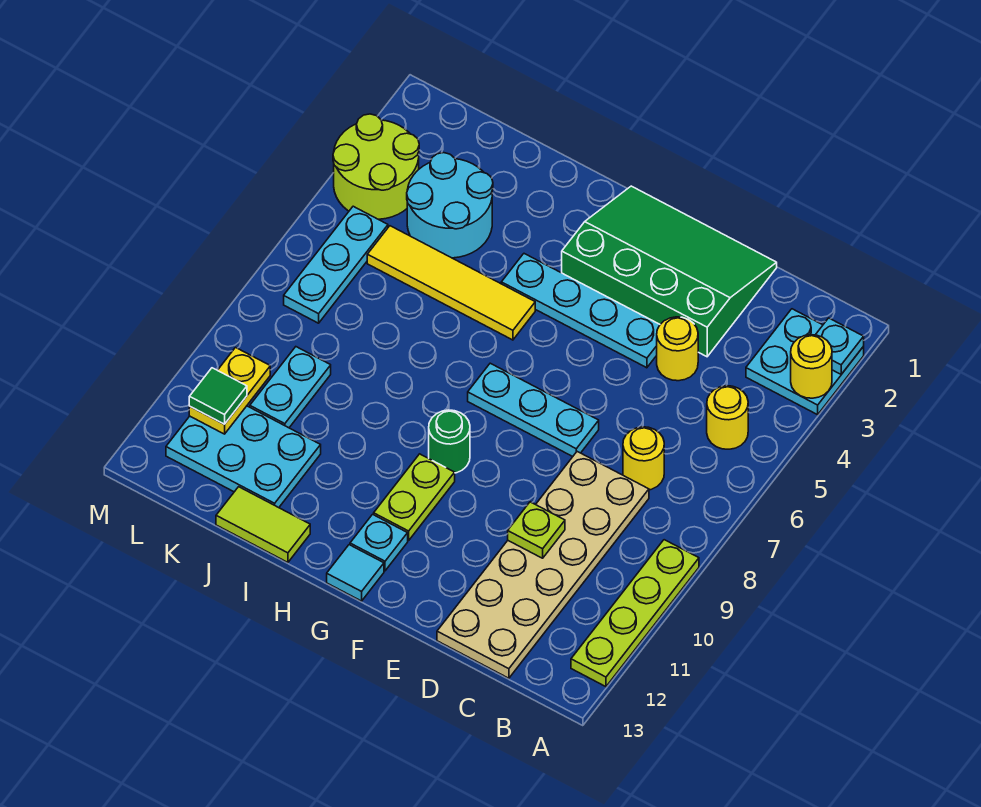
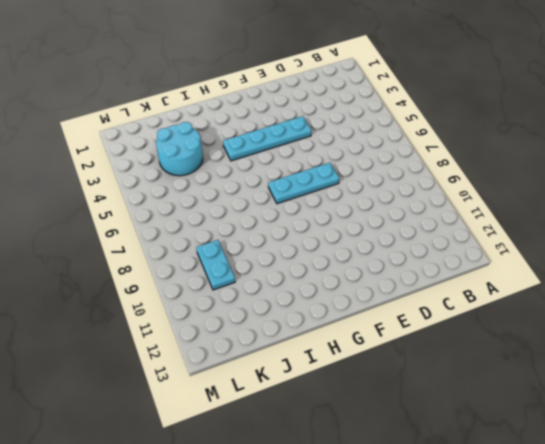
none -> cyan plate A2:B3 level 1
none -> lime plate A9:A12 level 1
none -> yellow round brick B5 level 1

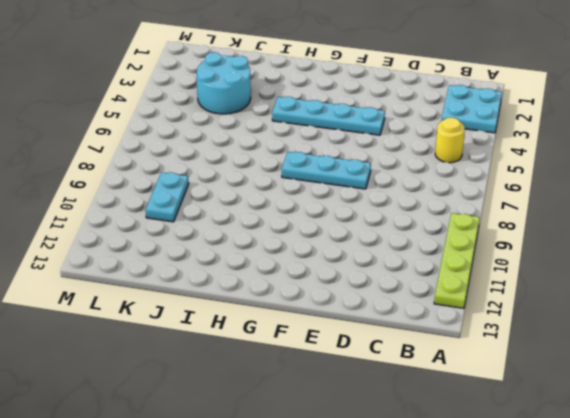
none -> yellow round brick C7 level 1
none -> tan plate C8:D13 level 1
none -> green slope D1:G3 level 1 top 3

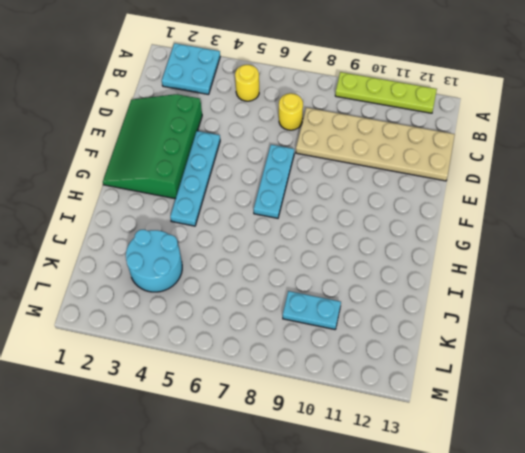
none -> yellow round brick D4 level 1
none -> green round brick G9 level 1
none -> lime plate G10:G11 level 1

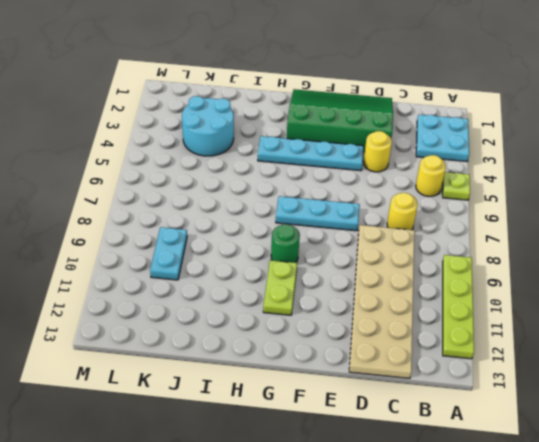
lime plate A5 level 1 -> lime plate D10 level 2
none -> cyan plate G12 level 1
none -> cyan tile G13 level 1
none -> yellow tile H5:K5 level 1

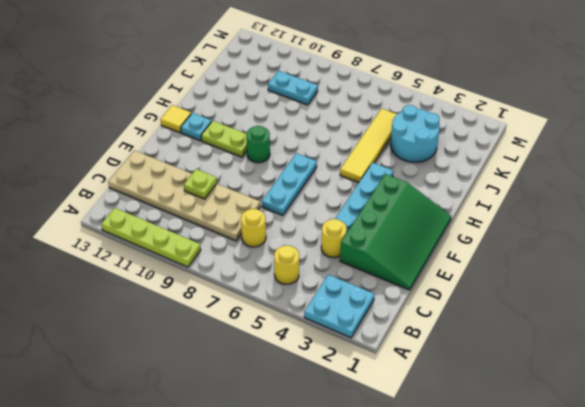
yellow tile G13 level 1 -> cyan tile G13 level 1
none -> lime tile I13:J13 level 1
none -> cyan plate J11:L12 level 1
none -> lime round brick L3:M4 level 1

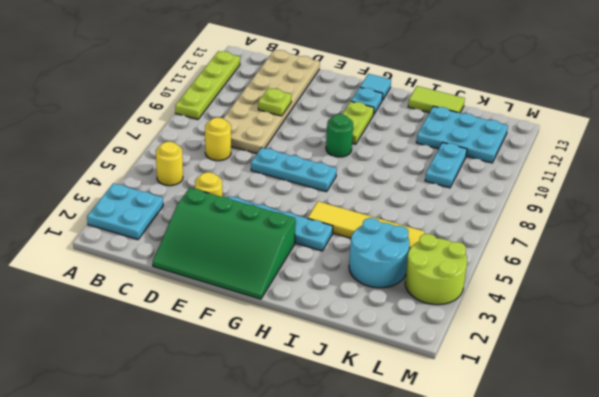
none -> cyan plate L5:L7 level 1
none -> cyan plate A2 level 2
none -> yellow round brick A3 level 2

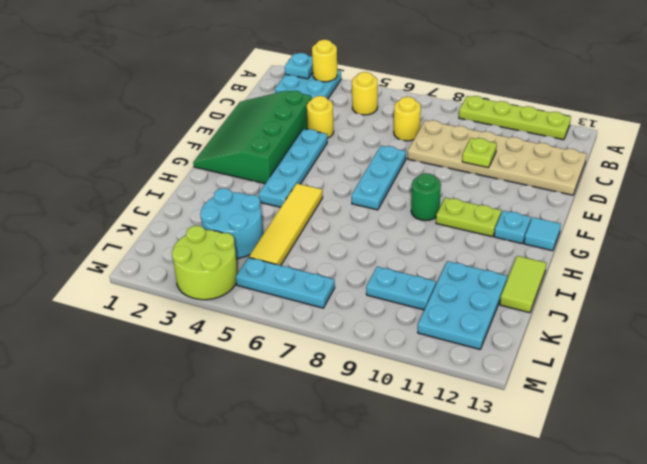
none -> yellow plate L10:L11 level 2
none -> green tile L11 level 3

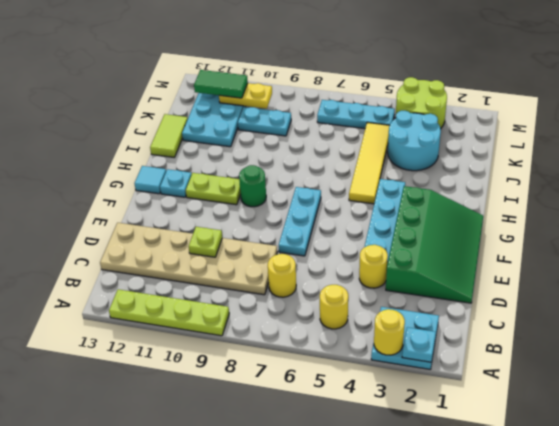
green tile L11:L12 level 3 -> green tile L11 level 3

